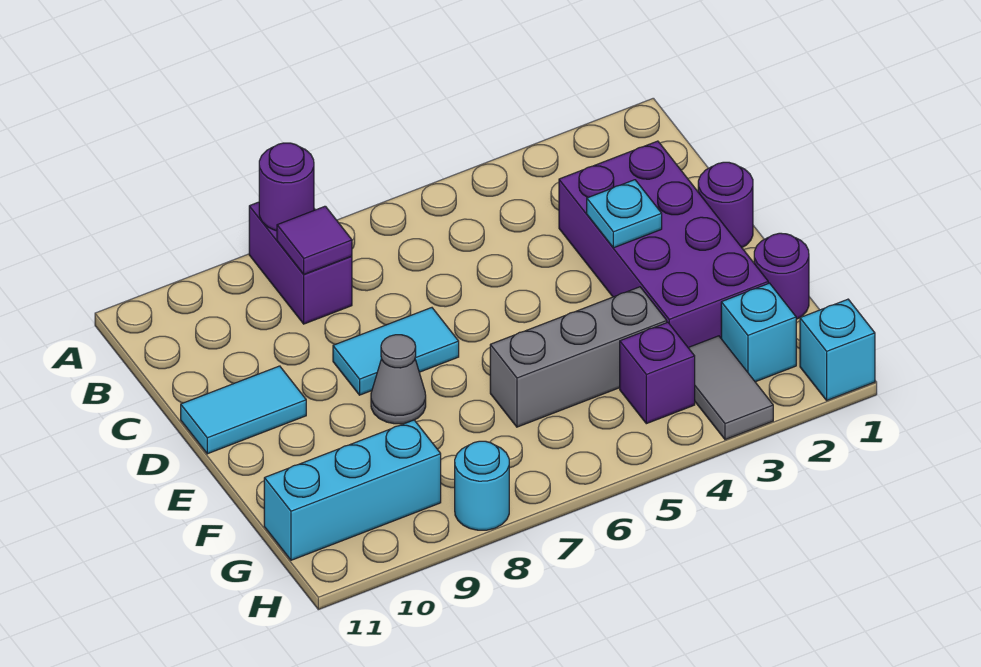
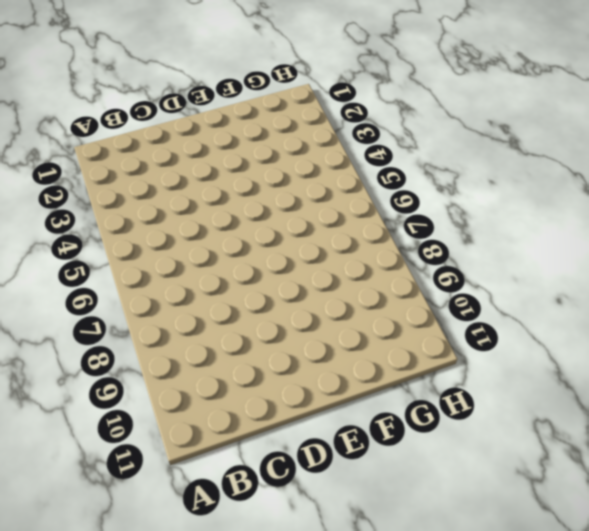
none -> purple brick A8:B8 level 1
none -> purple brick C2:F3 level 1
none -> purple round brick D1 level 1

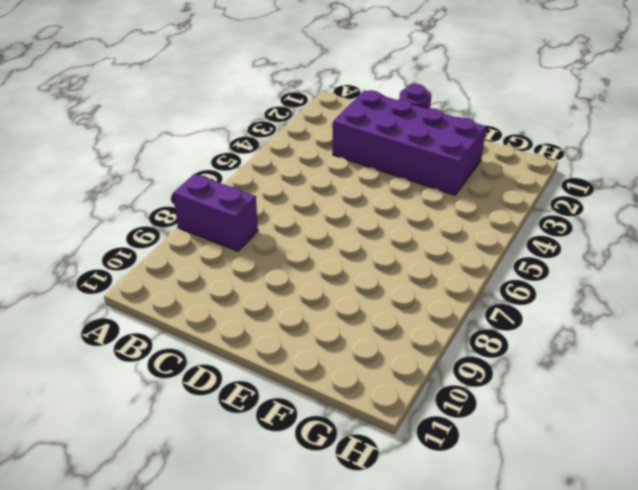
none -> cyan tile D7:D8 level 1
none -> cyan tile D10:D11 level 1
none -> grey cone E8 level 1

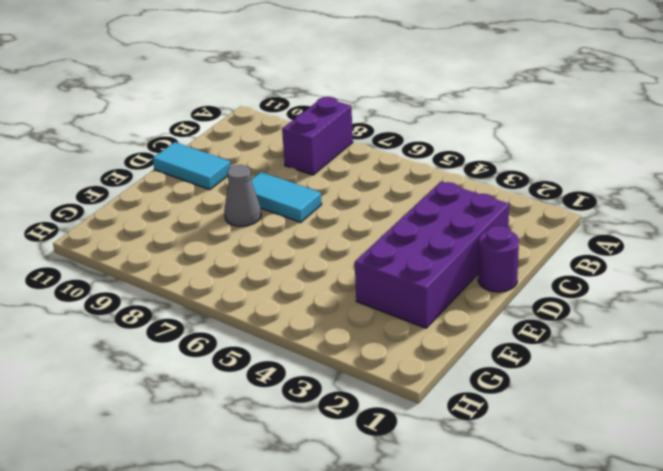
none -> purple round brick F1 level 1
none -> grey brick F4:F6 level 1
none -> cyan brick G2 level 1

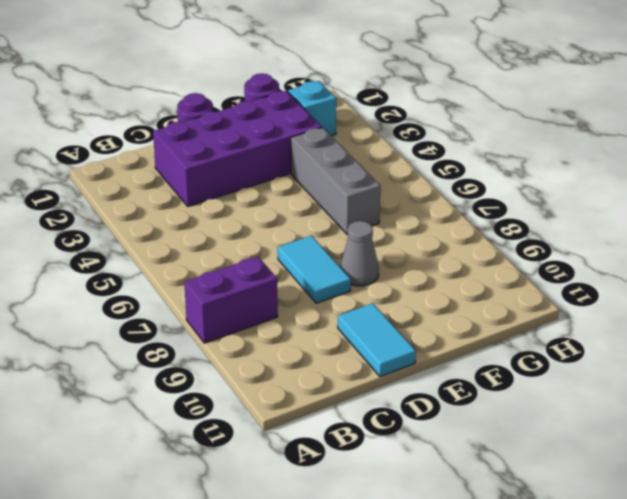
none -> grey tile G3:H3 level 1
none -> purple brick G4 level 1
none -> cyan brick G9:G11 level 1

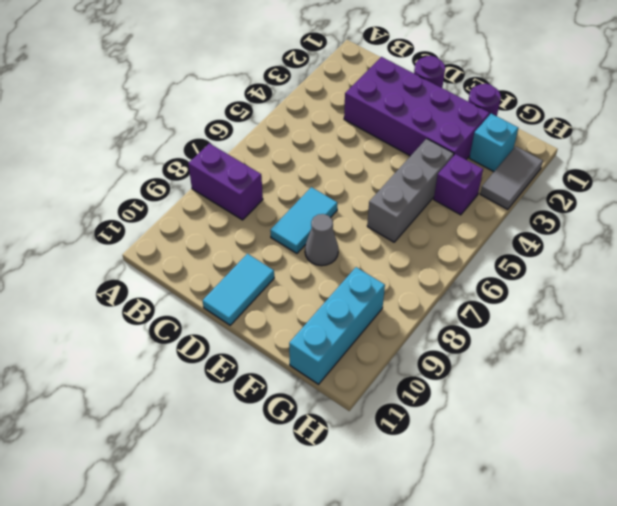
grey tile H2:H3 level 1 -> grey tile G3:H3 level 1
none -> cyan brick H1 level 1
none -> cyan round brick H8 level 1
none -> purple round brick A8 level 2

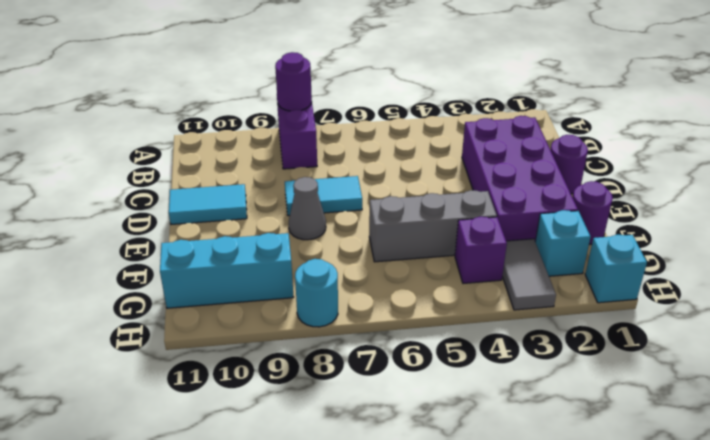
none -> purple tile B8 level 2
none -> cyan plate D3 level 2

